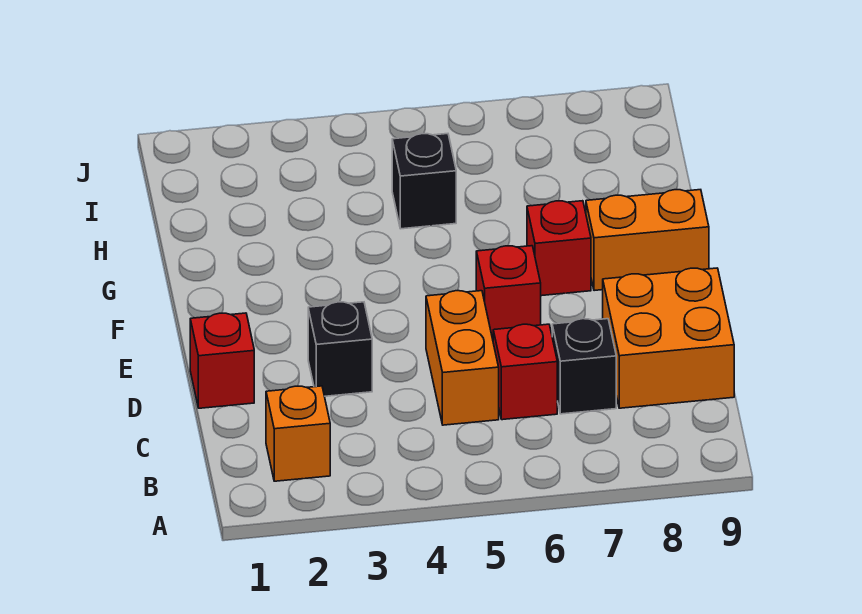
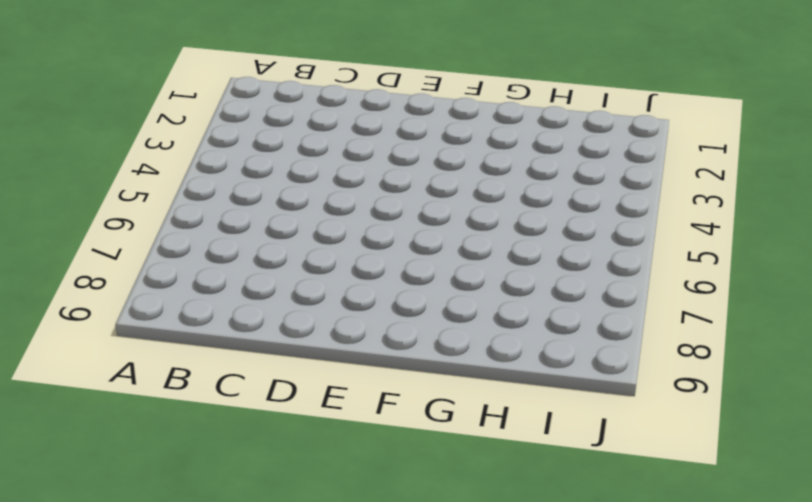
none -> orange brick B2 level 1
none -> orange brick C5:D5 level 1

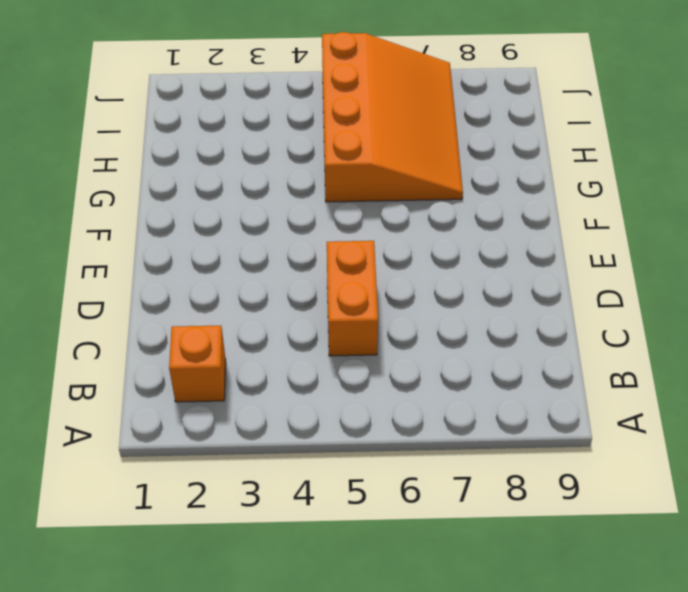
orange slope G5:J7 level 1 top 5 -> black brick H5 level 1
none -> red brick C6 level 1
none -> black brick C7 level 1

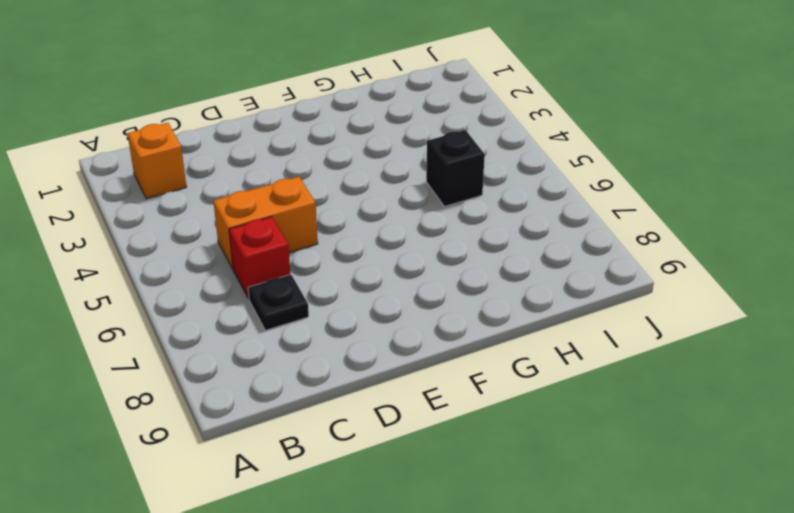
black plate C7 level 1 -> black brick C7 level 1
none -> orange brick C8:D9 level 1
none -> red brick D1 level 1

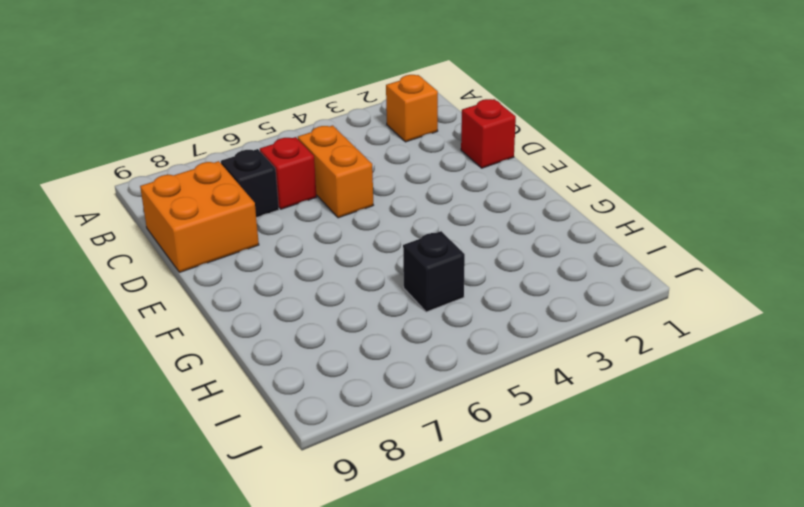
none -> black brick D3 level 1
none -> red brick E6 level 1

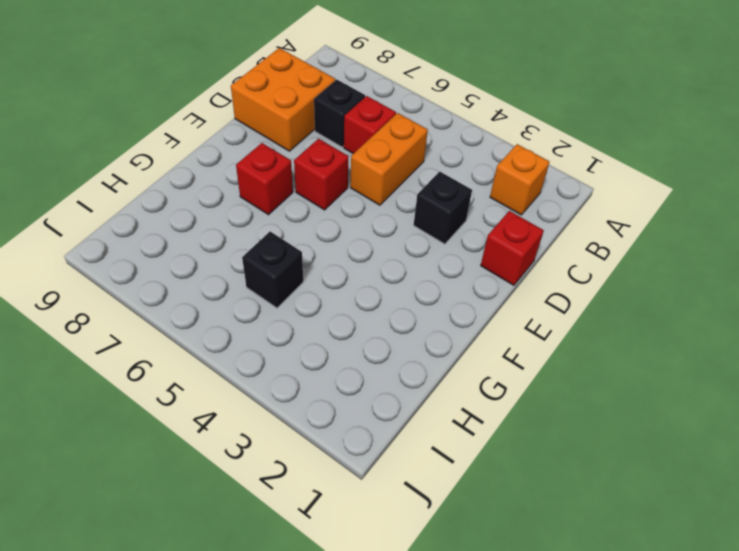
none -> orange brick F8:F9 level 1

